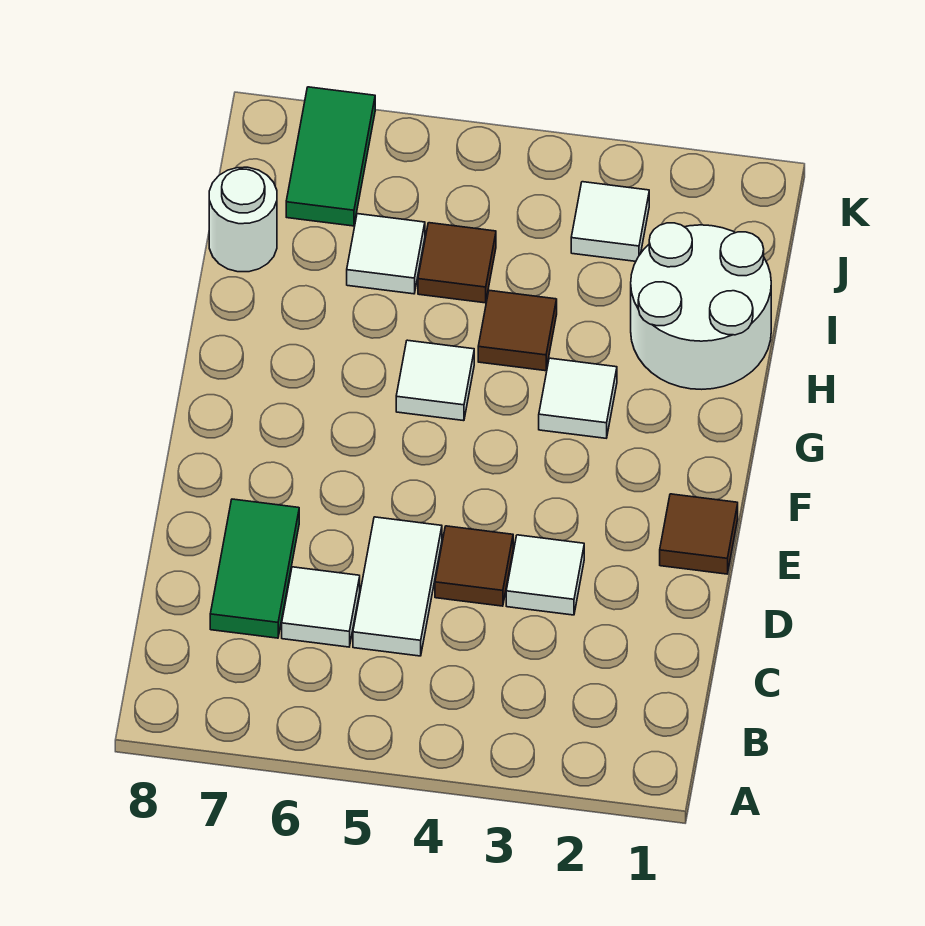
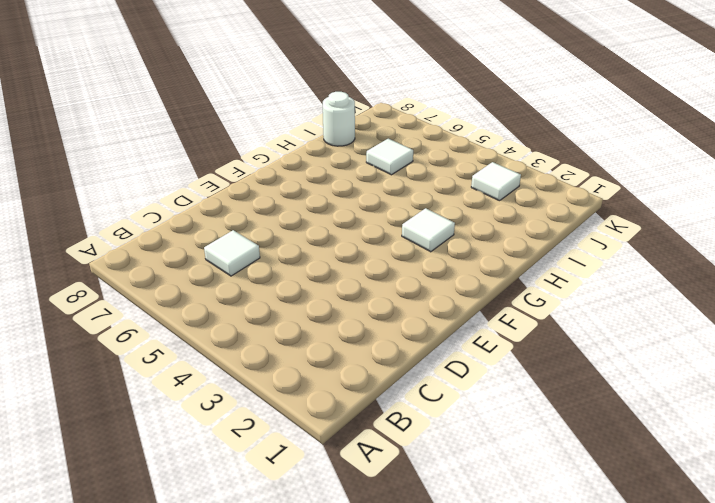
none -> white tile C5:D5 level 1
none -> green tile C7:D7 level 1
none -> white tile D3 level 1

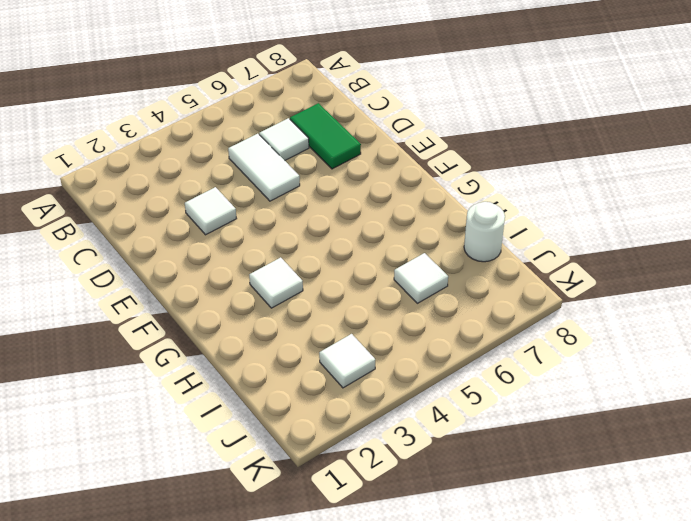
none -> brown tile D4 level 1
none -> brown tile E1 level 1
none -> white tile G5 level 1

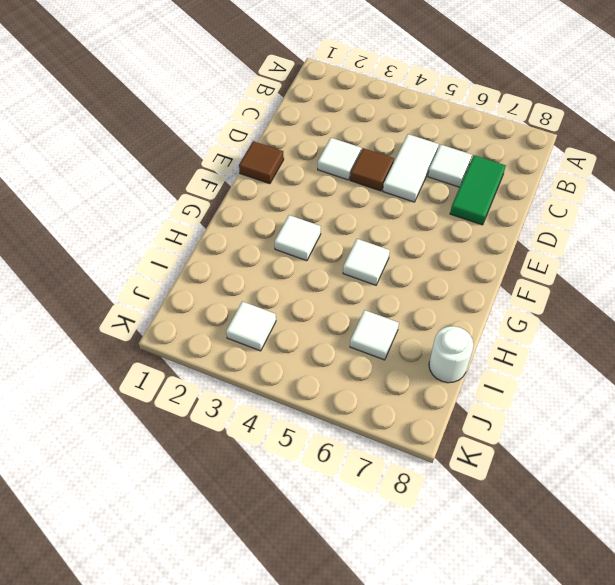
none -> white round brick H1:I2 level 1
none -> brown tile H4 level 1
none -> brown tile I5 level 1

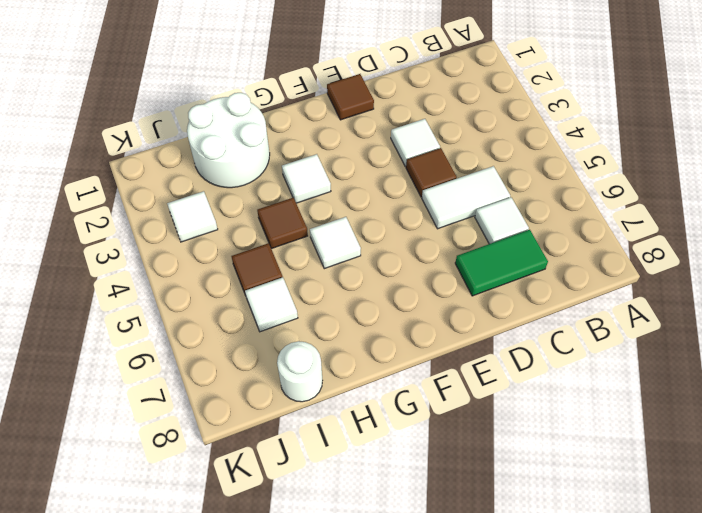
none -> green tile J7:K7 level 1

